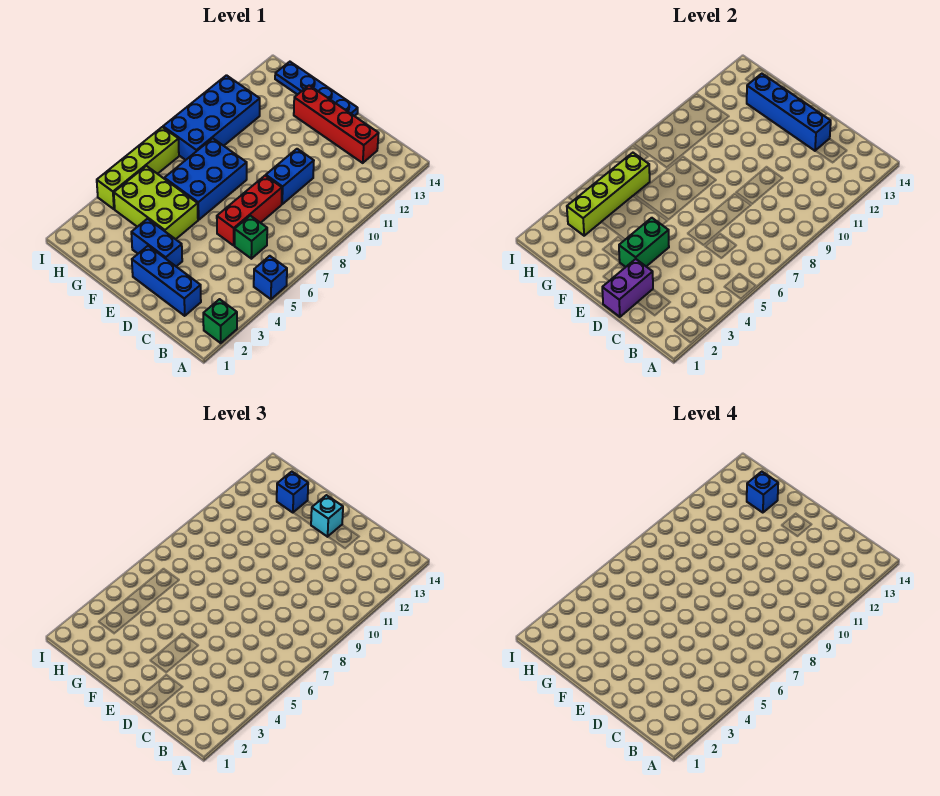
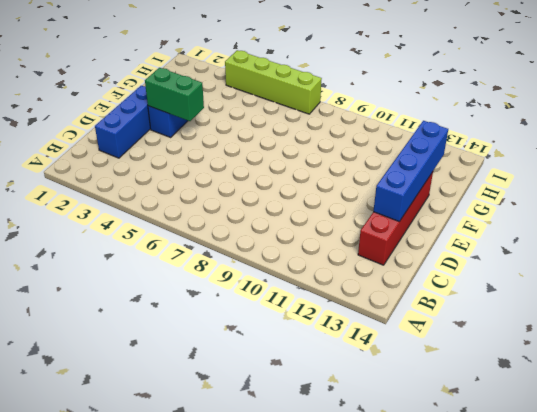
none -> green brick A2 level 1
none -> blue brick A5 level 1
none -> green brick C6 level 1

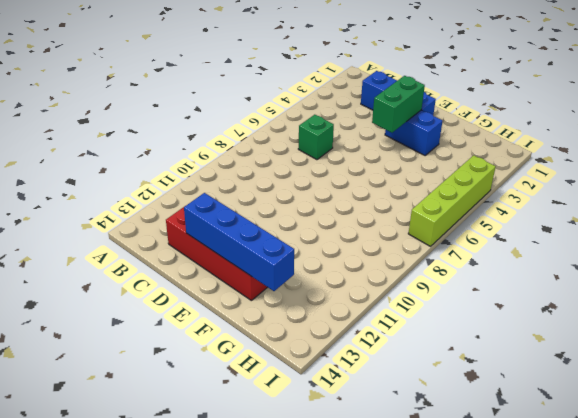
none -> green brick A2 level 1
none -> blue brick A5 level 1
none -> red brick D6:D8 level 1

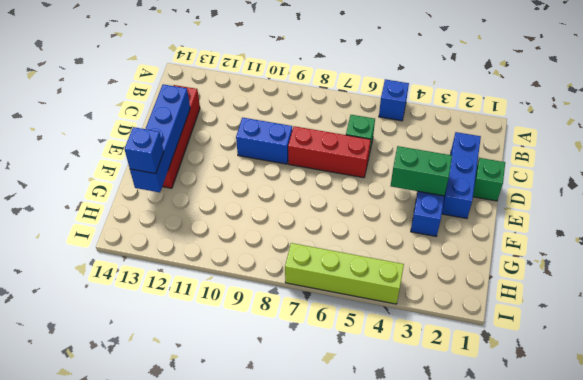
green brick D1 level 1 -> green brick A2 level 1
none -> blue plate E14:H14 level 1
none -> lime brick F4:H5 level 1
none -> blue brick F6:G8 level 1

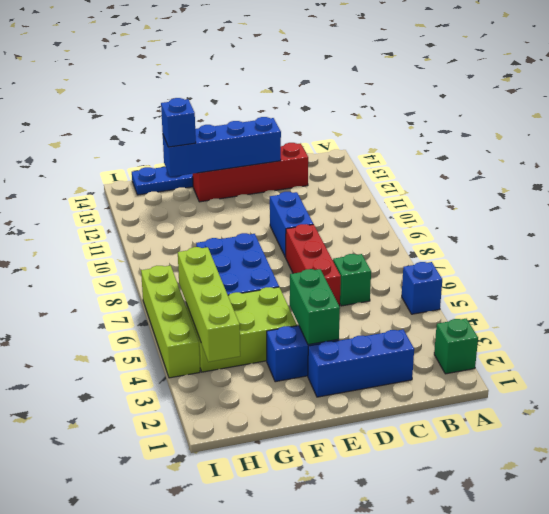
none -> blue brick H8:I11 level 1
none -> purple brick D1:D2 level 2
none -> cyan brick E13 level 3

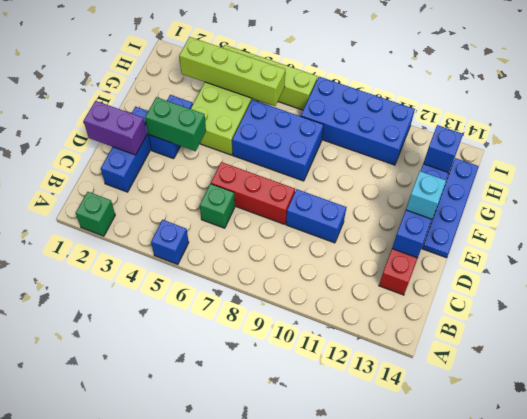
none -> blue brick G13 level 4

